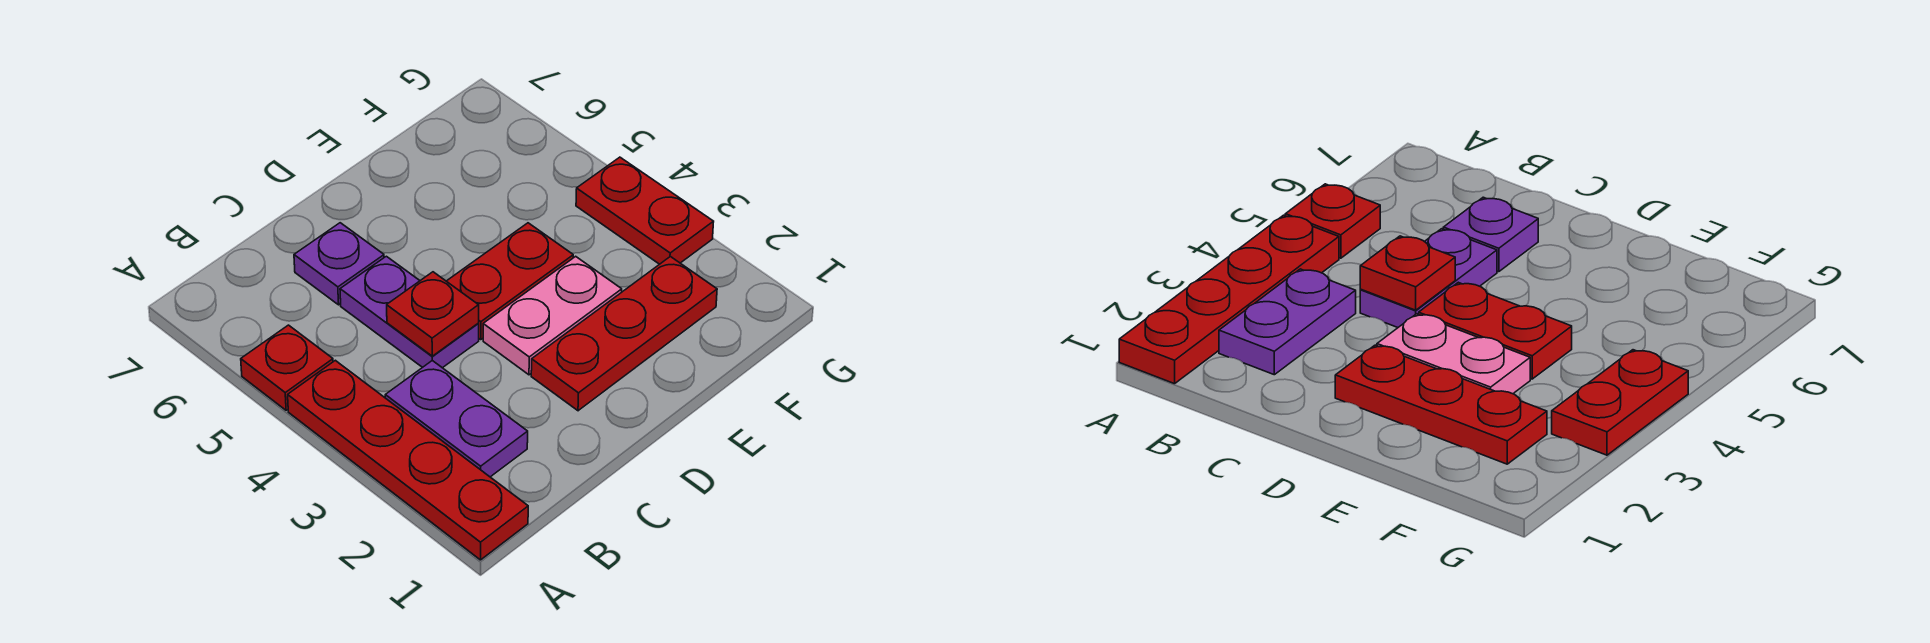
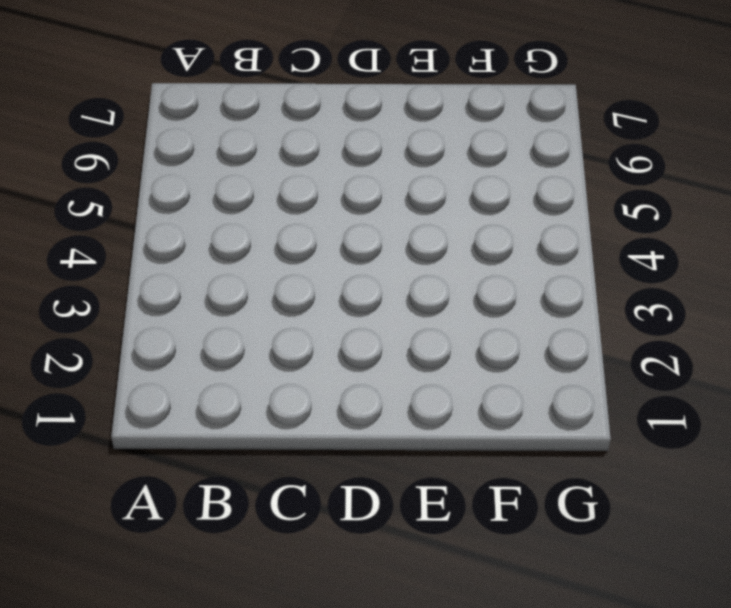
none -> red plate A1:A4 level 1
none -> red plate A5 level 1

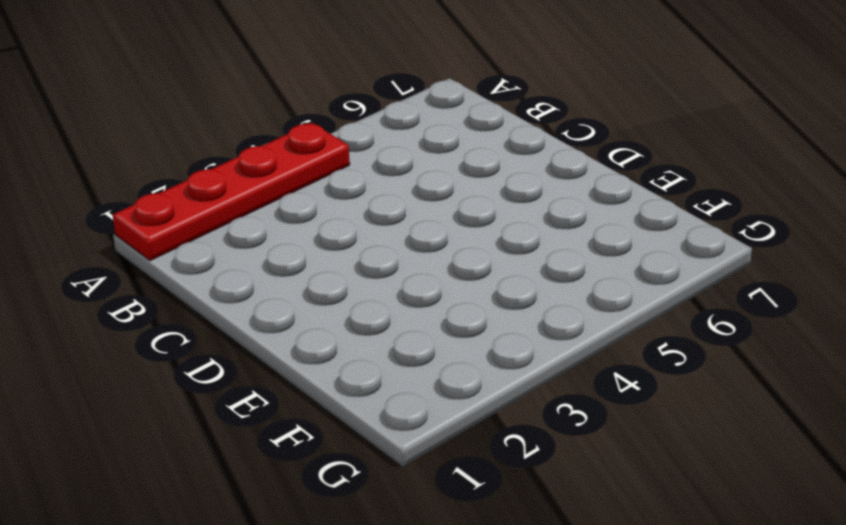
none -> red plate A5 level 1
none -> purple plate B2:B3 level 1

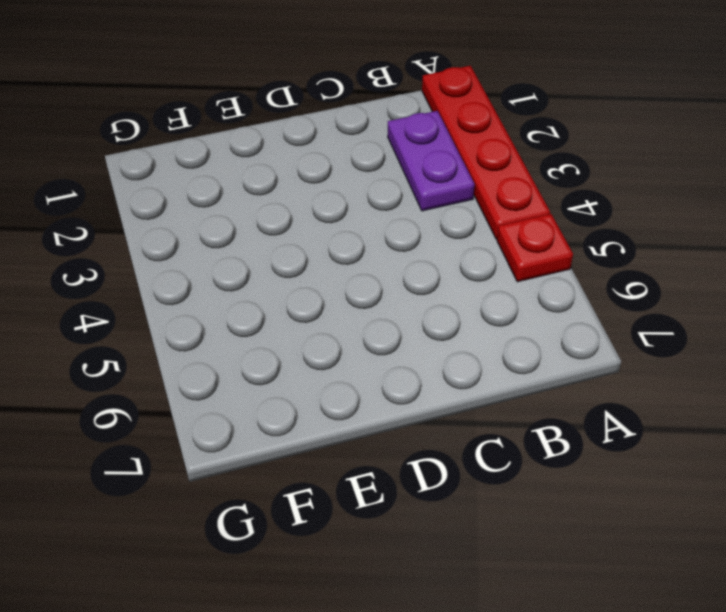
none -> purple plate C4:C5 level 1
none -> purple plate C6 level 1

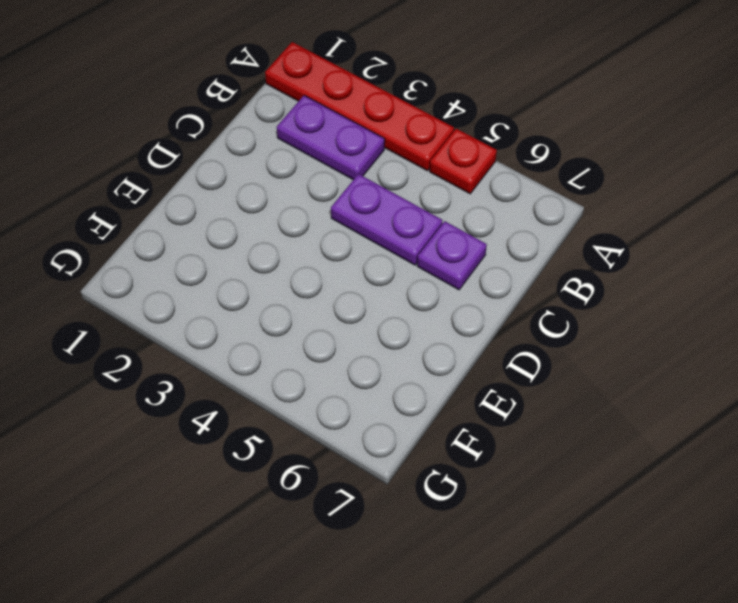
none -> red plate D2:F2 level 1
none -> pink plate D3:E3 level 1

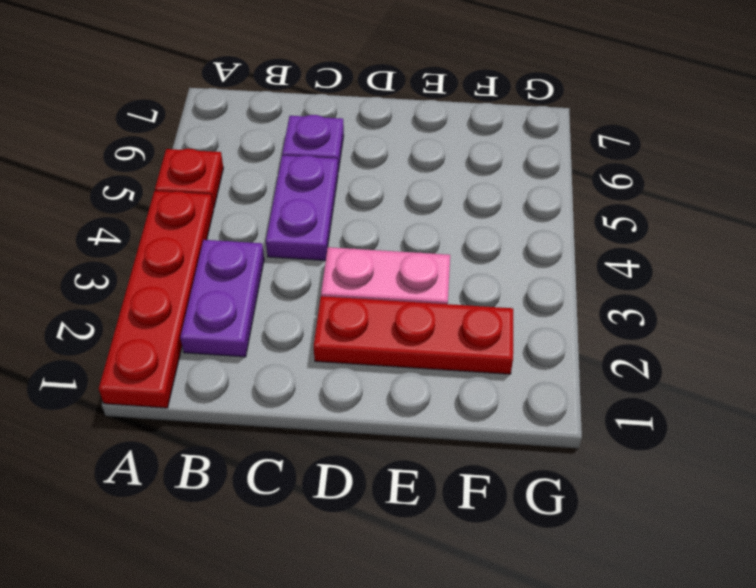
none -> red plate D4:E4 level 1
none -> red plate G3:G4 level 1

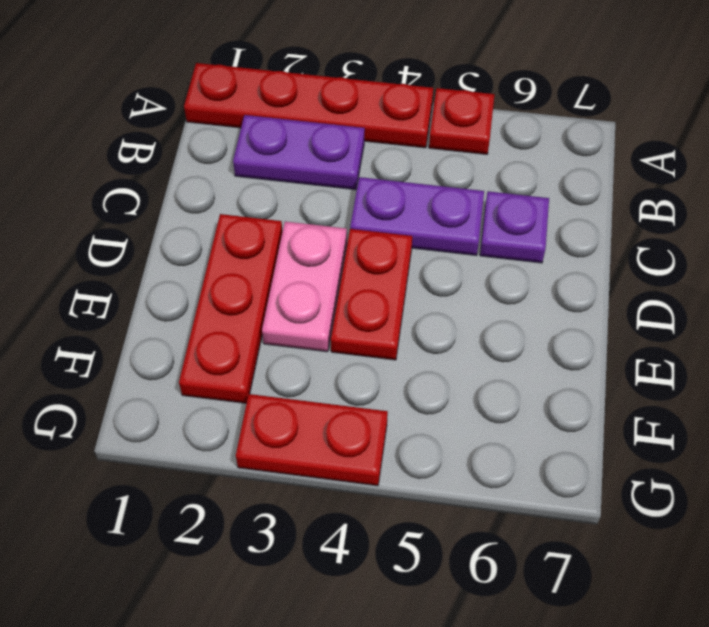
none -> red plate C4 level 2

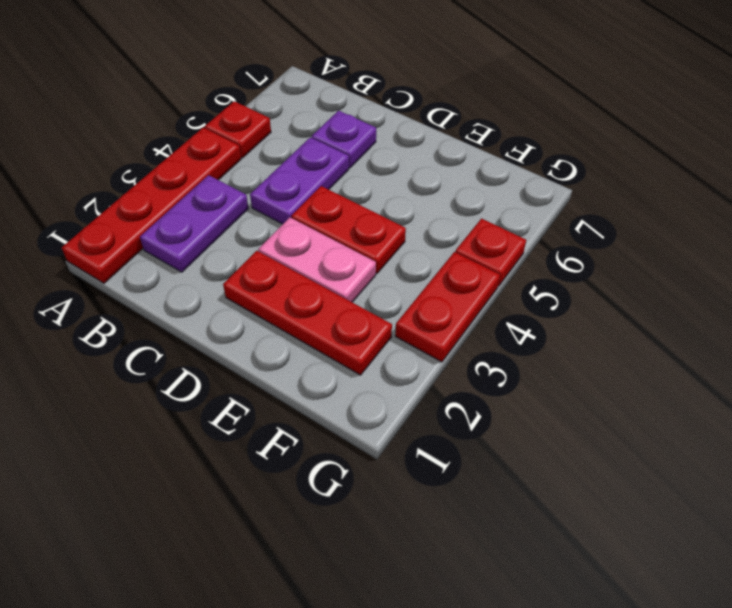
red plate G5 level 1 -> red plate C4 level 2

